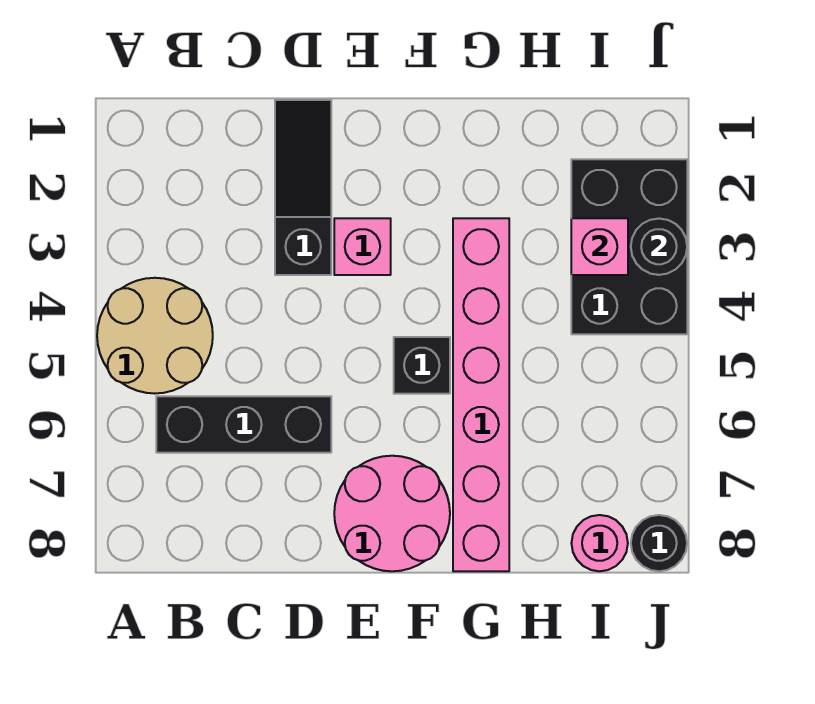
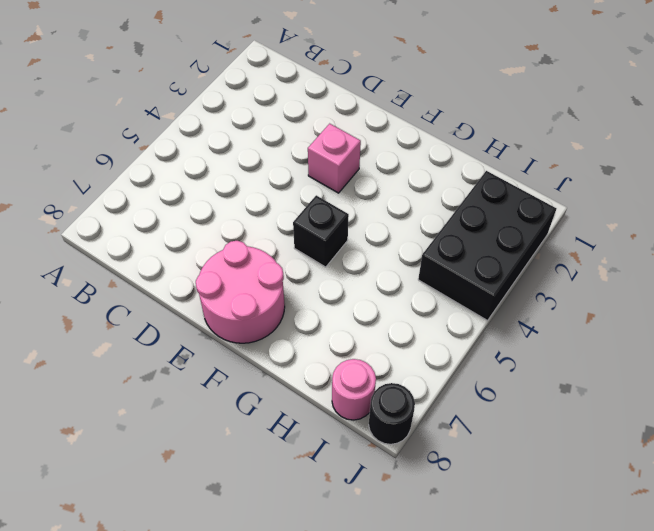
none -> tan round brick A4:B5 level 1
none -> black brick B6:D6 level 1
none -> black slope D1:D3 level 1 top 3

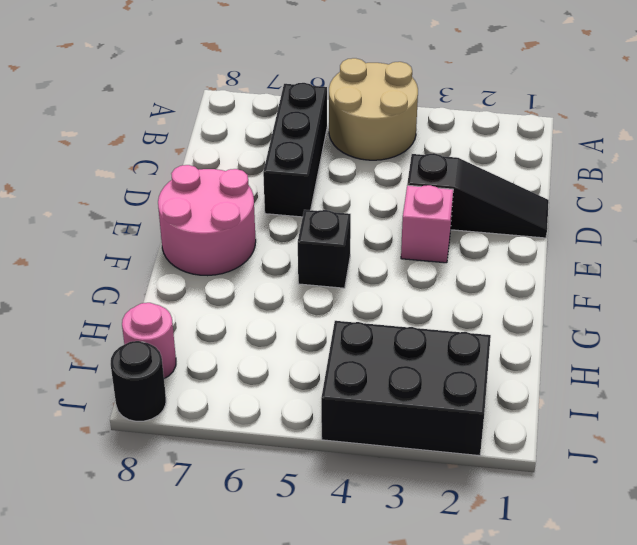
none -> pink brick G3:G8 level 1
none -> pink brick I3 level 2
none -> black round brick J3 level 2

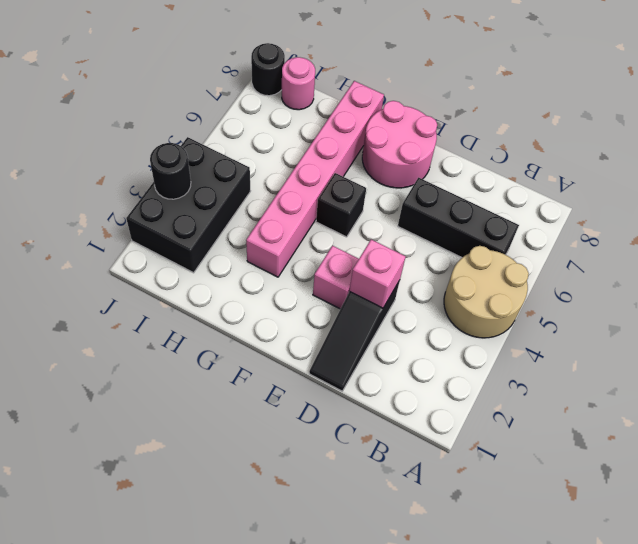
pink brick D3 level 2 -> pink brick I3 level 2

